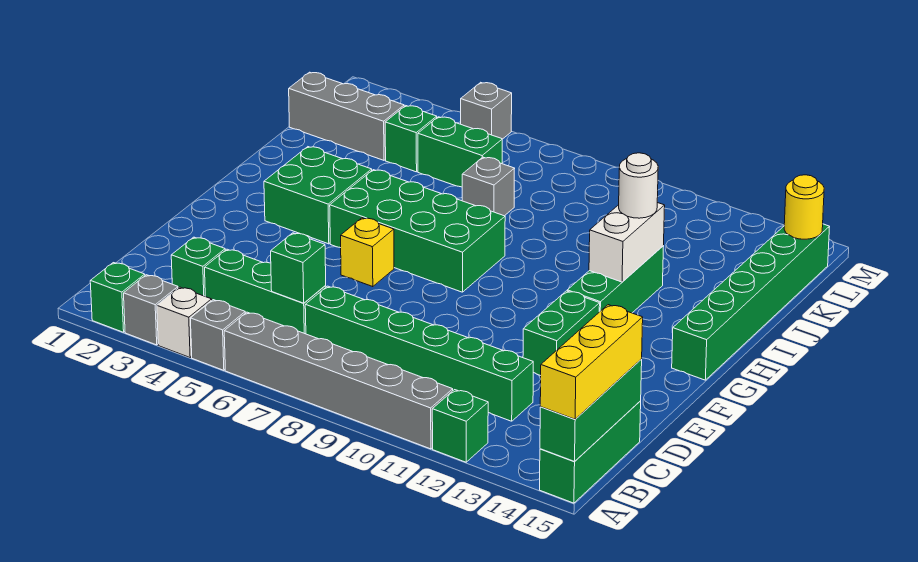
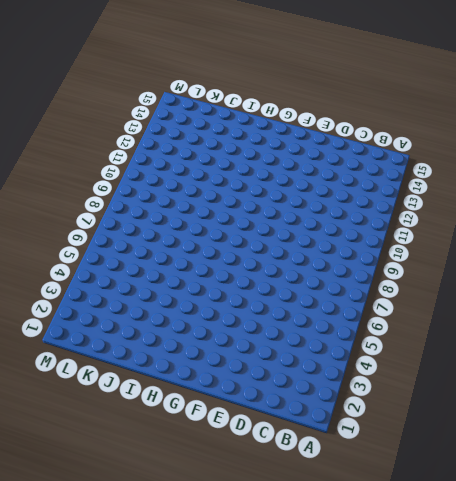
none -> green brick A2 level 1
none -> grey brick A3 level 1
none -> white brick A4 level 1

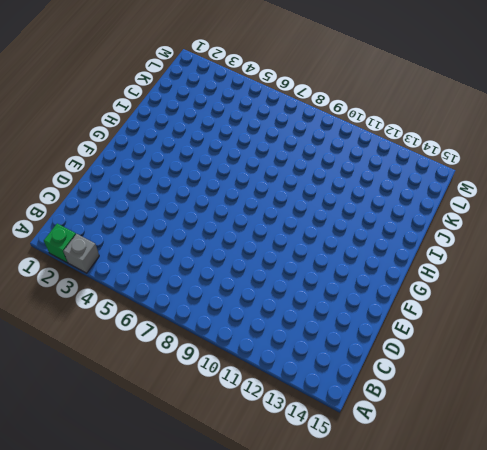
none -> white brick A4 level 1
none -> grey brick A5 level 1
none -> grey brick A6:A11 level 1

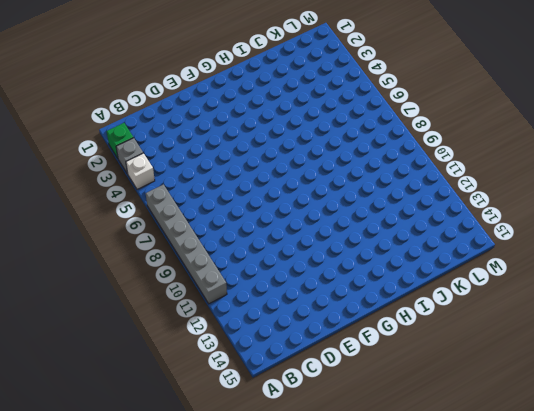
none -> grey brick A5 level 1
none -> green brick A12 level 1
none -> green brick A15:C15 level 1

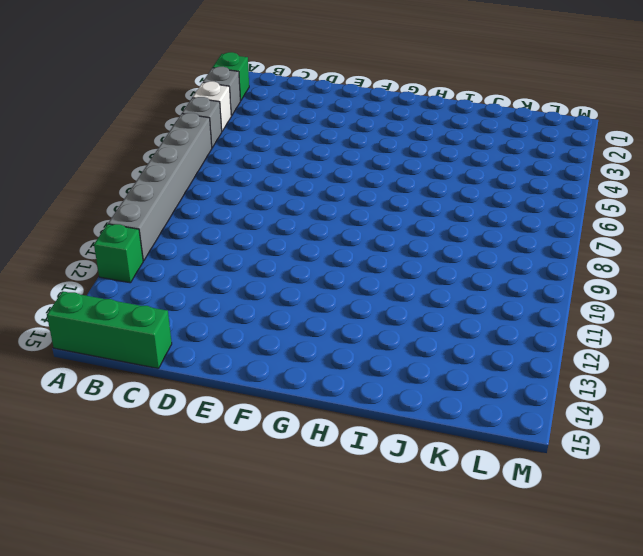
none -> green brick C3 level 1
none -> green brick C4:C6 level 1
none -> green brick C7:C12 level 1

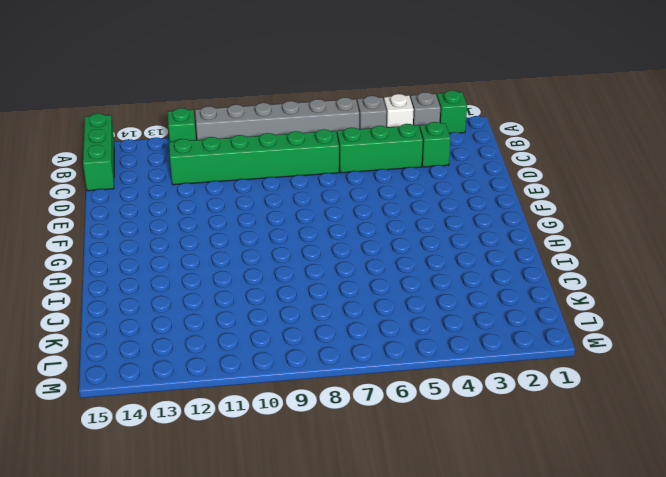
none -> green brick E12:F12 level 1
none -> yellow brick F6 level 1
none -> green brick G3:H4 level 1

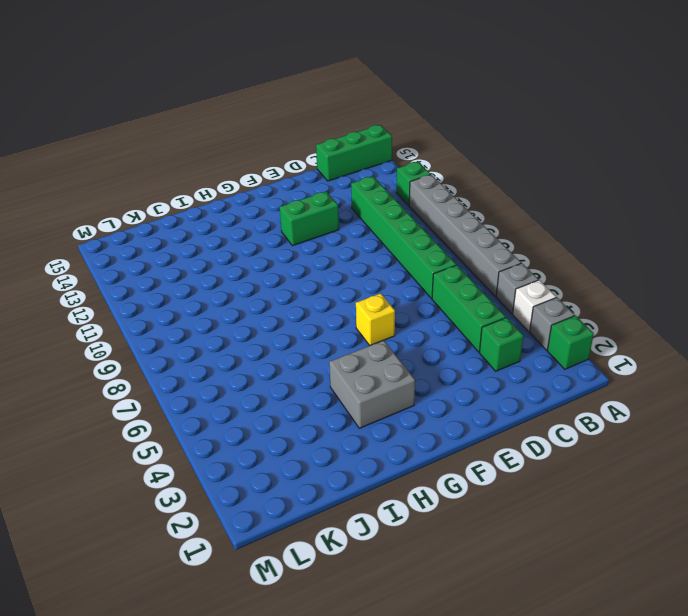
grey brick G3:H4 level 1 -> green brick G3:H4 level 1
none -> green brick G5:H8 level 1
none -> green brick G12:I12 level 1
none -> green brick G15:L15 level 1

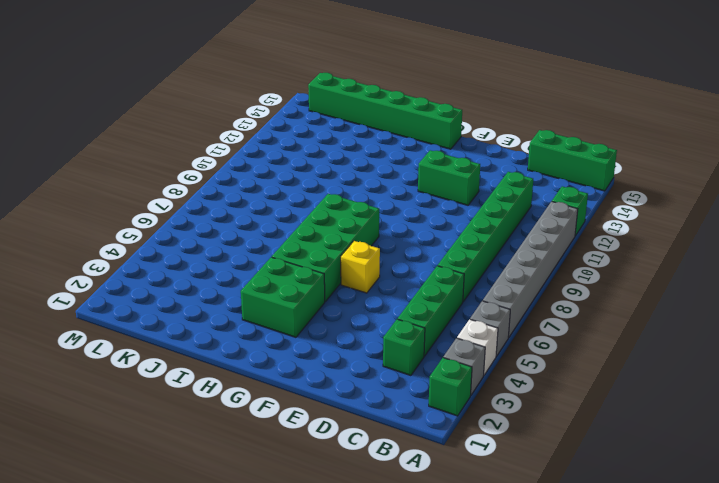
none -> green brick G12:I12 level 1
none -> grey brick J7 level 1
none -> grey brick K1:K3 level 1

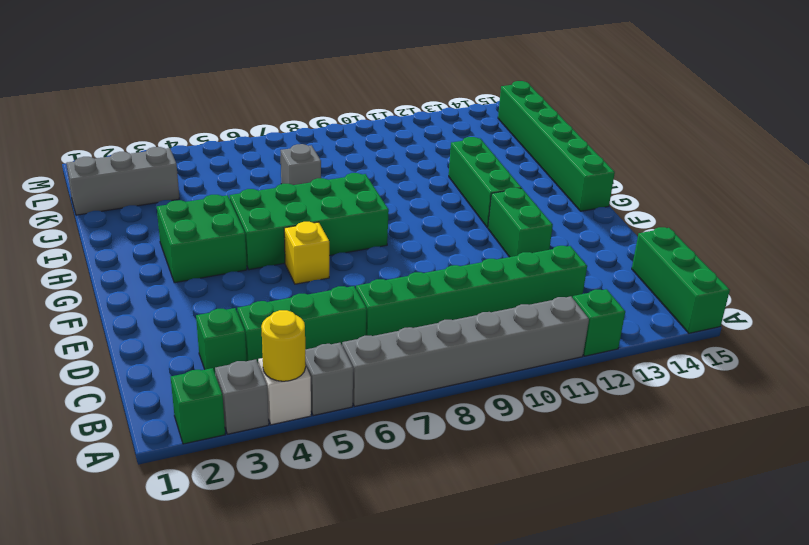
yellow round brick A4 level 2 -> yellow round brick L15 level 2
none -> green brick K4 level 1
none -> green brick K5:K6 level 1
none -> grey brick M5 level 1

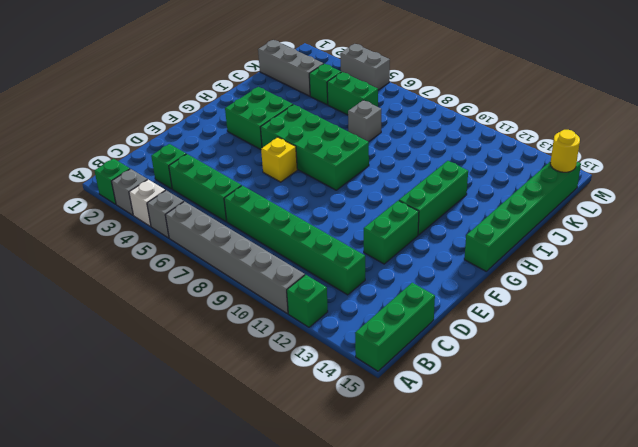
grey brick M4:M5 level 1 -> grey brick M5 level 1
none -> green brick A15:C15 level 2
none -> green brick C6 level 2
none -> white brick H12:I12 level 2

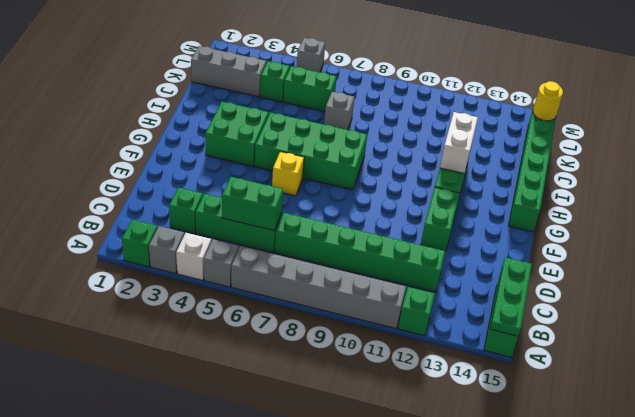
green plate A15:C15 level 2 -> green brick A15:C15 level 2
green brick C5:C6 level 2 -> green brick C6 level 2
none -> yellow brick A15:C15 level 3
none -> white round brick I12 level 3

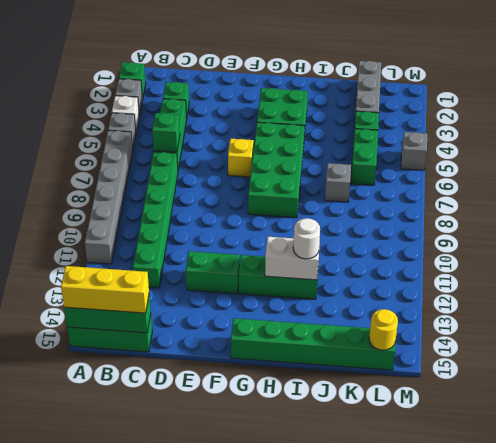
none -> green brick A12 level 1

